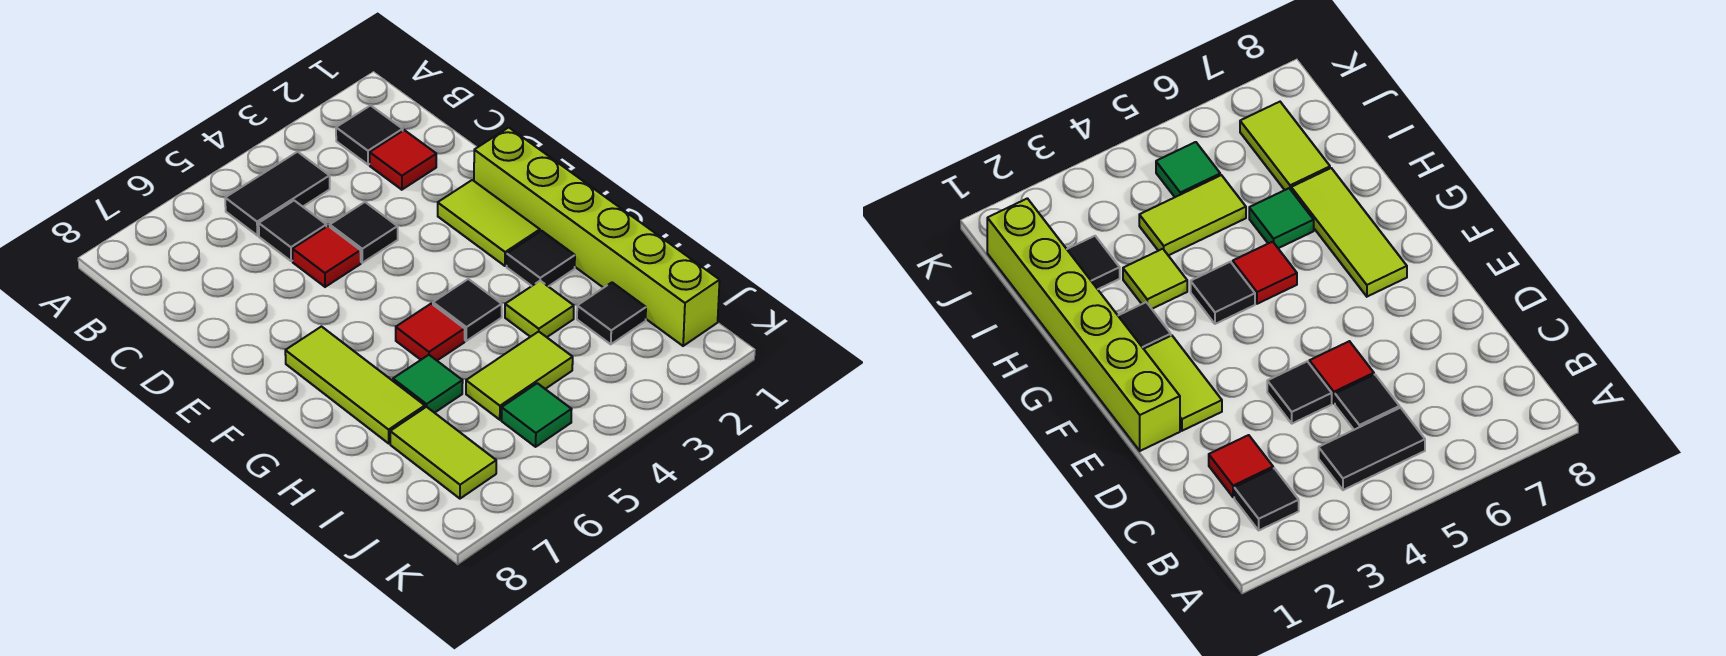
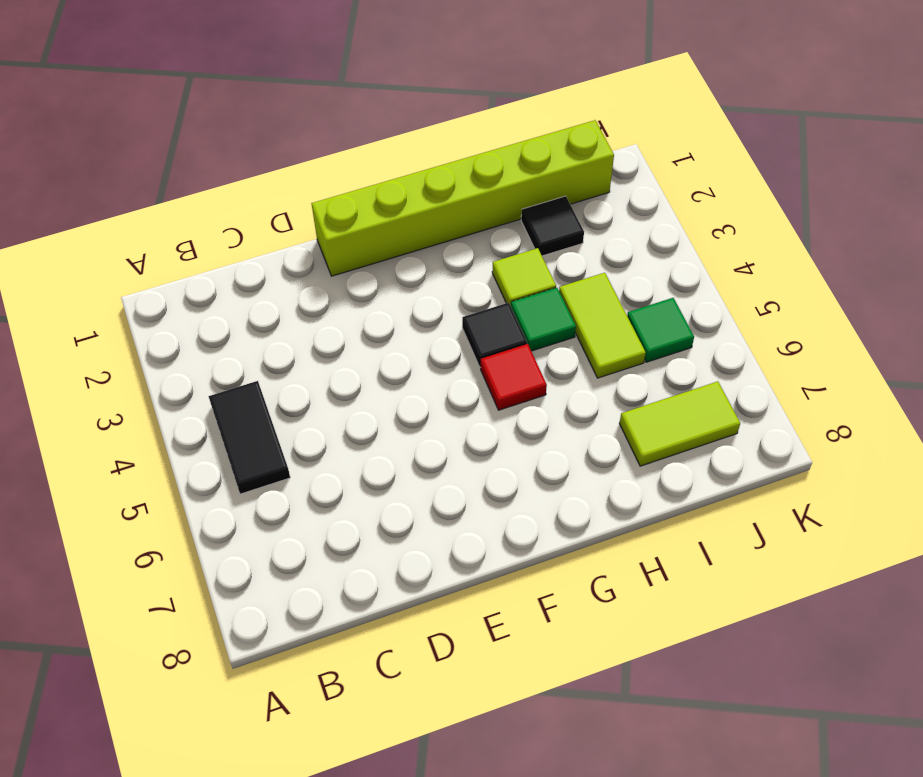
green tile H4 level 1 -> green tile H6 level 1
none -> black tile B2 level 1
none -> red tile C2 level 1
none -> black tile C5 level 1

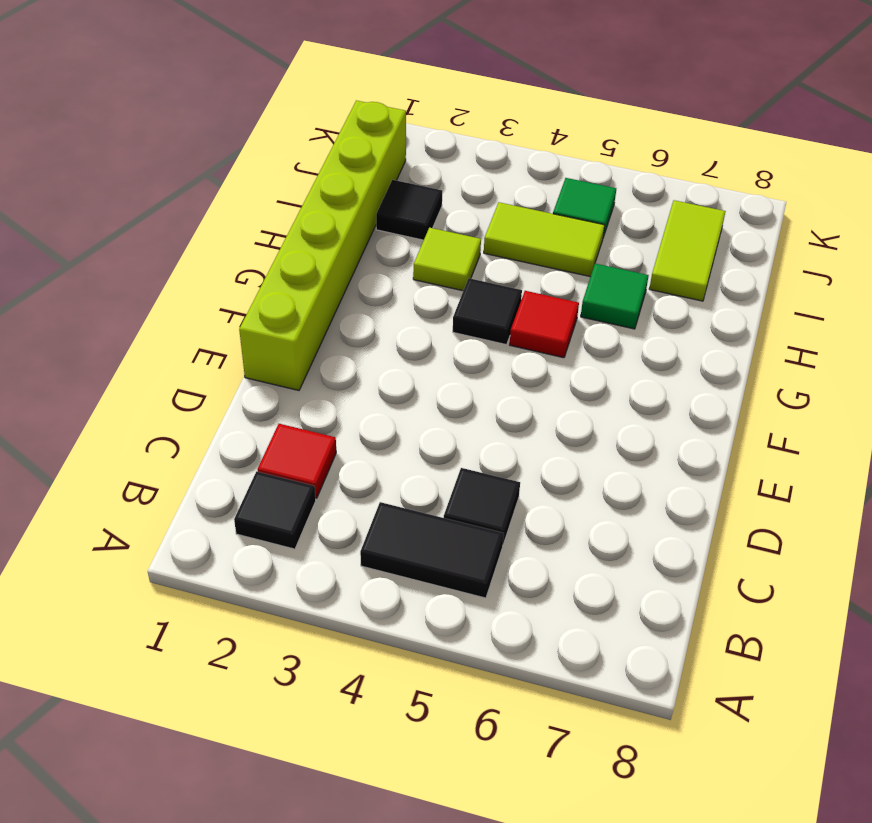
none -> black tile D4 level 1
none -> red tile D5 level 1
none -> lime tile E2:F2 level 1

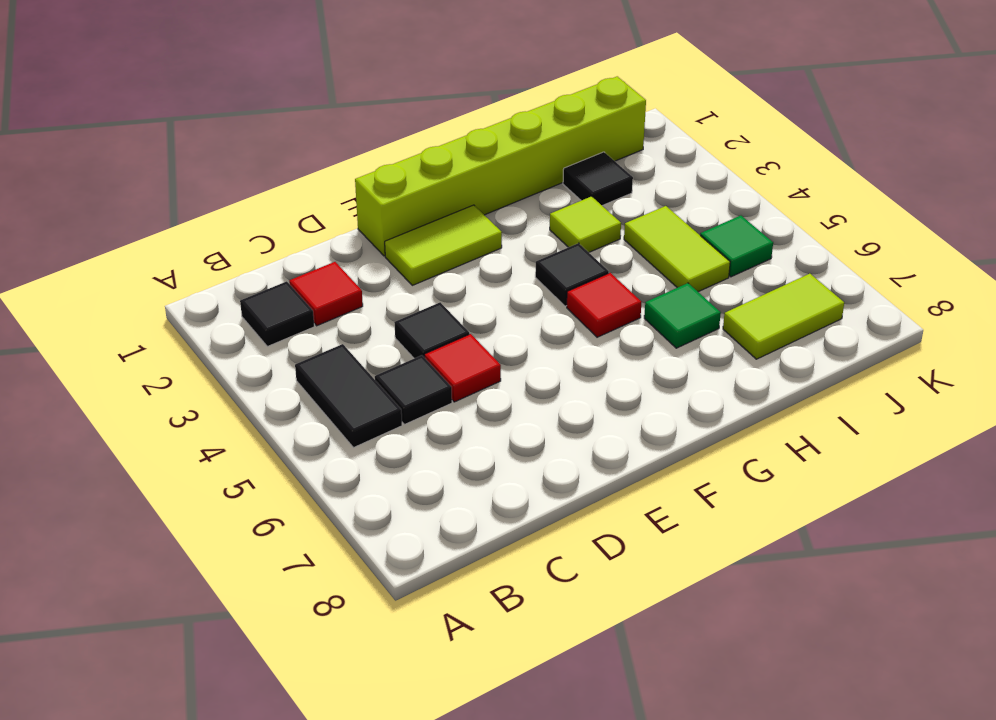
none -> lime tile F7:H7 level 1
none -> black tile G2 level 1

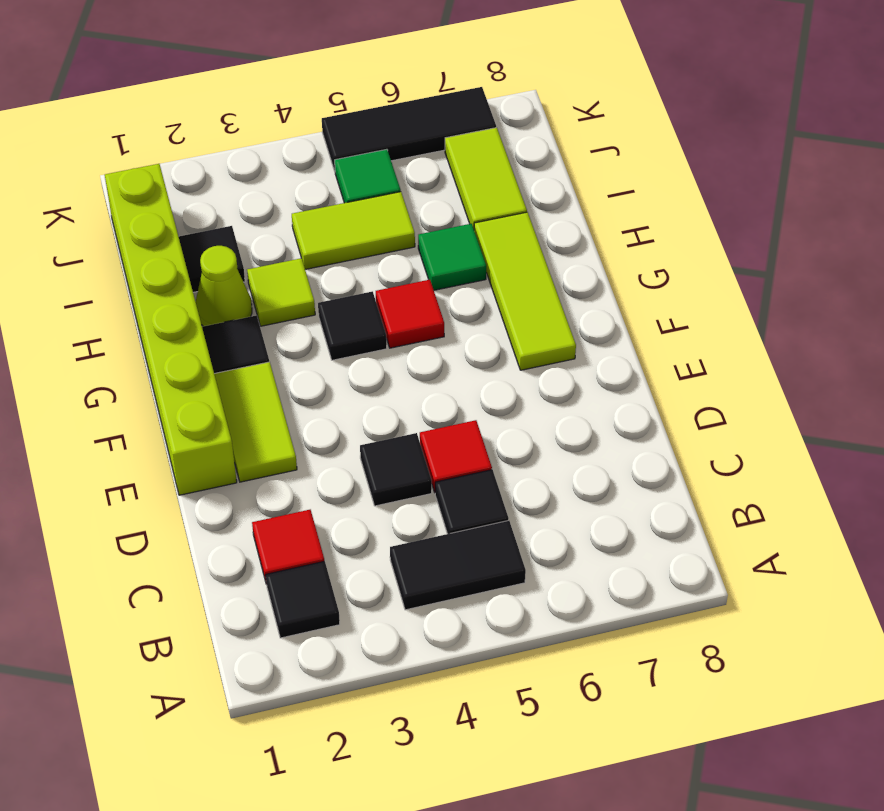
lime cone H2 level 1 -> none
black tile K5:K7 level 1 -> none

